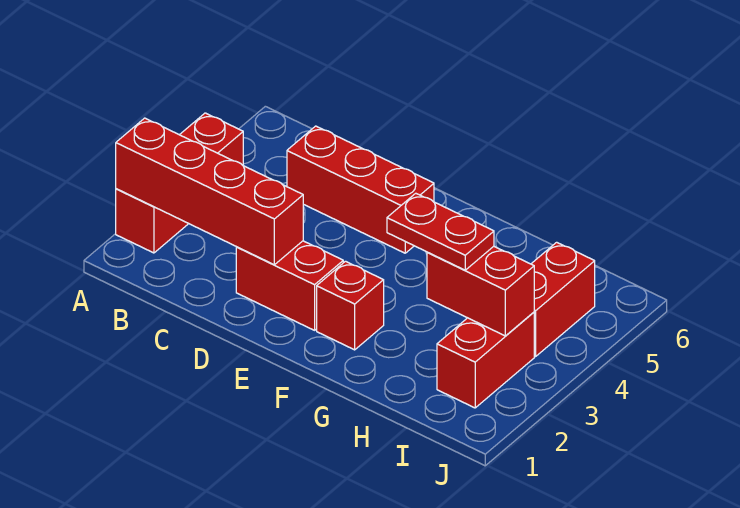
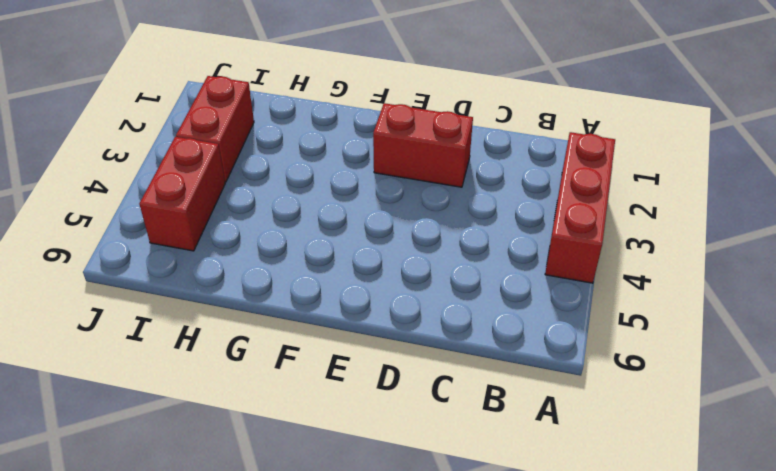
none -> red brick C5:E5 level 1
none -> red brick F2 level 1

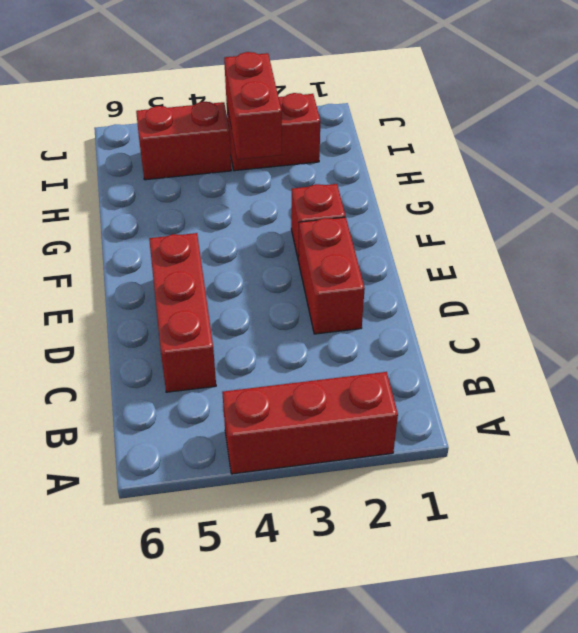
none -> red brick A2:D2 level 2
none -> red plate G3:H3 level 3

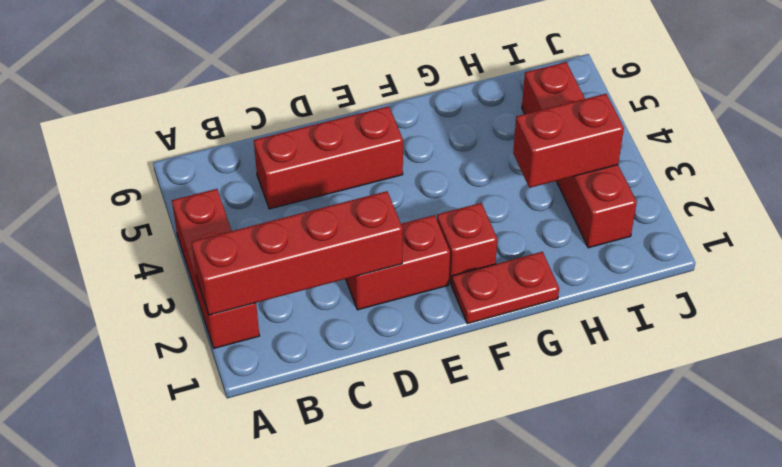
red plate F1:G1 level 1 -> red plate G3:H3 level 3

